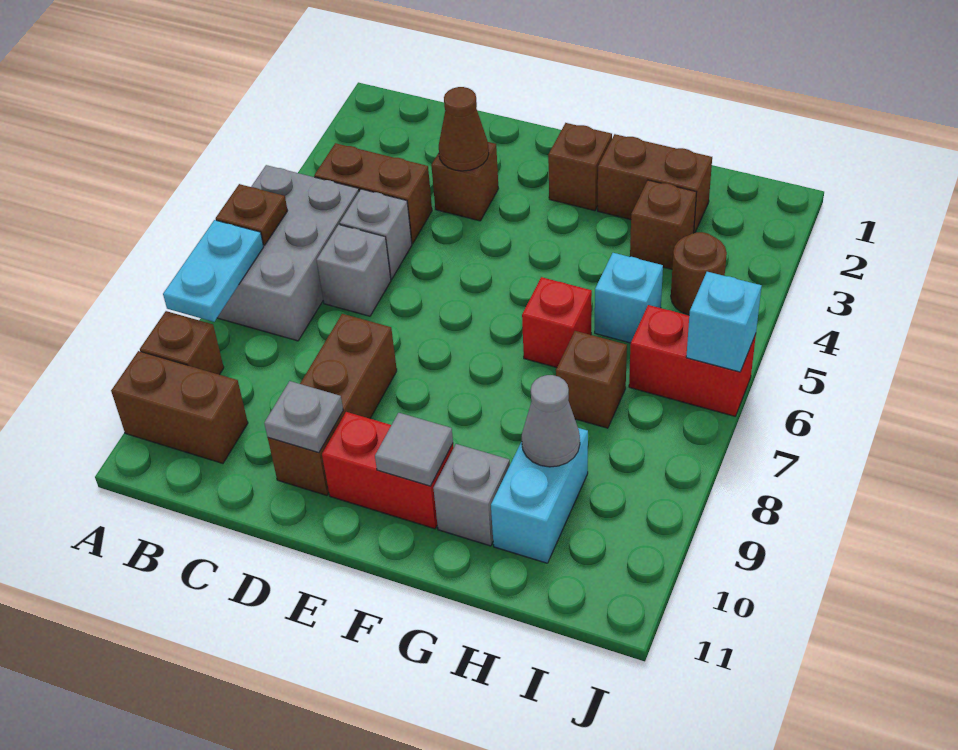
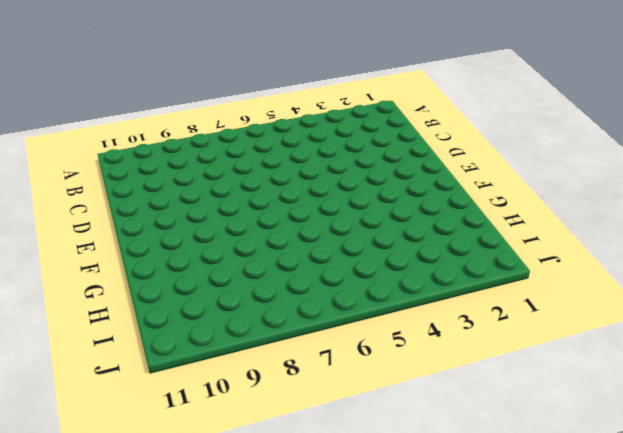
none -> grey brick A5:B7 level 1
none -> brown brick A9 level 1
none -> brown brick A10:B10 level 1

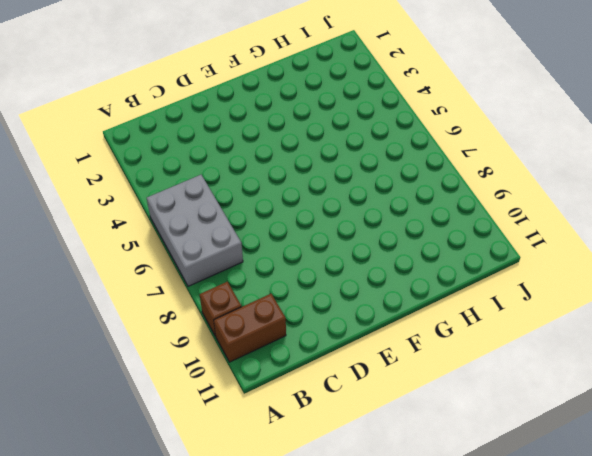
none -> brown brick B4:C4 level 1
none -> grey brick C5 level 1
none -> grey brick C6 level 1

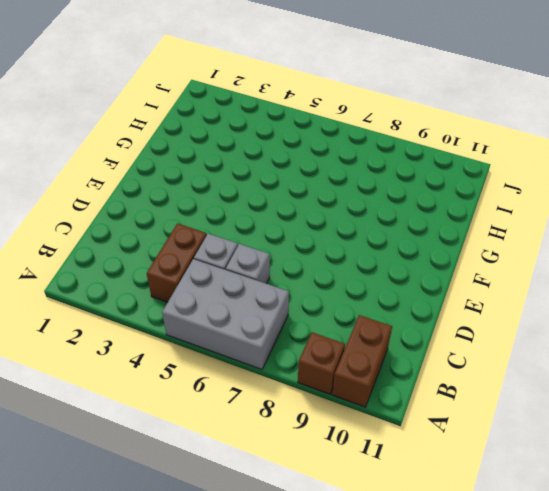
none -> brown brick D3 level 1
none -> brown brick D8:D10 level 1
none -> red brick E10:F10 level 1

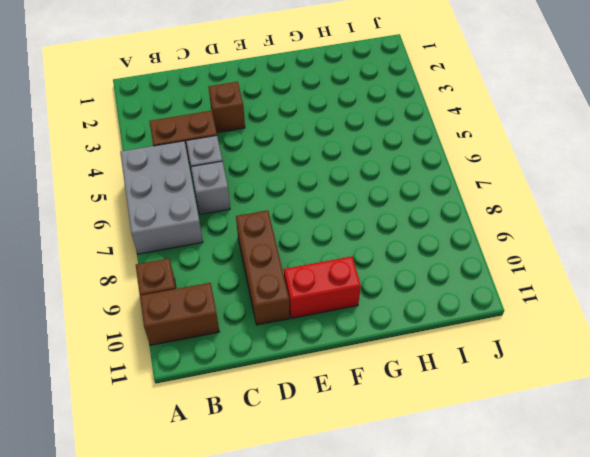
none -> brown brick F2 level 1
none -> brown brick G2:H2 level 1
none -> red brick G6 level 1

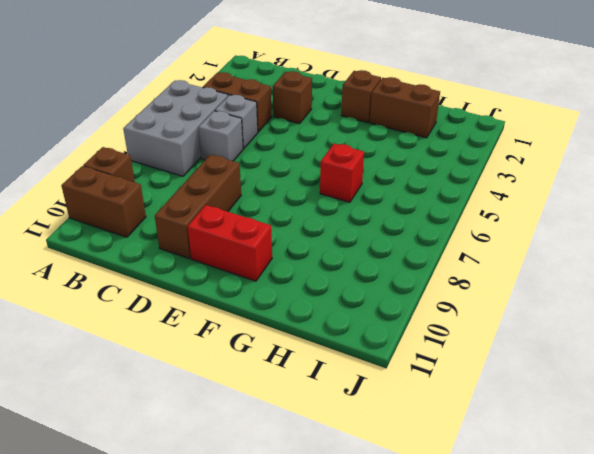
none -> grey brick G10 level 1
none -> brown brick H3 level 1
none -> cyan brick H5 level 1

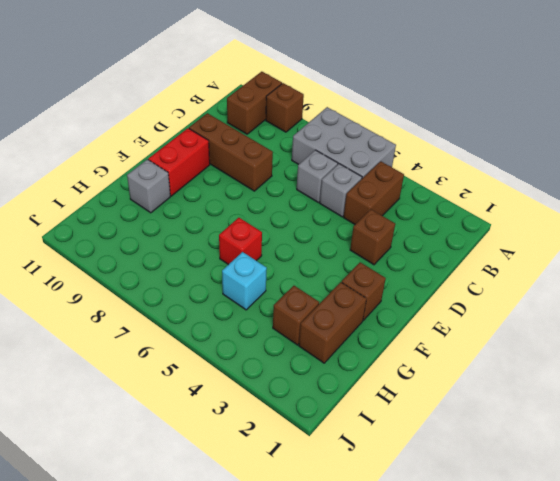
none -> brown brick H7 level 1
none -> cyan brick H9:H10 level 1
none -> brown round brick I4 level 1

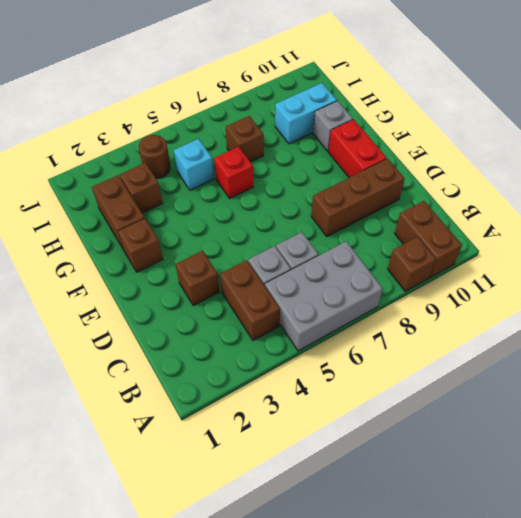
none -> red brick I6:J6 level 1
none -> brown plate A6 level 2
none -> cyan plate A7:A8 level 2

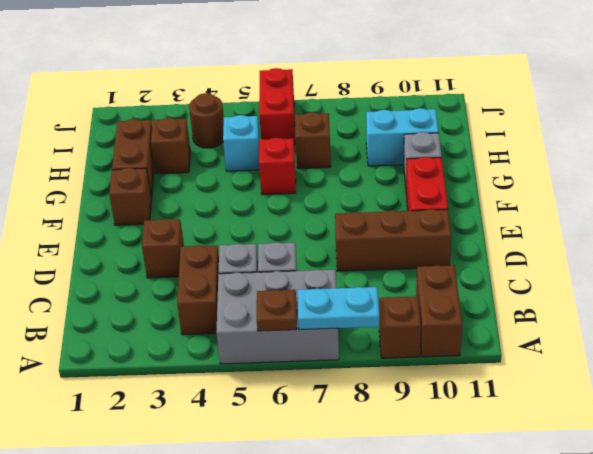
none -> brown cone D3 level 2
none -> grey plate D10 level 2
none -> grey tile F10 level 2

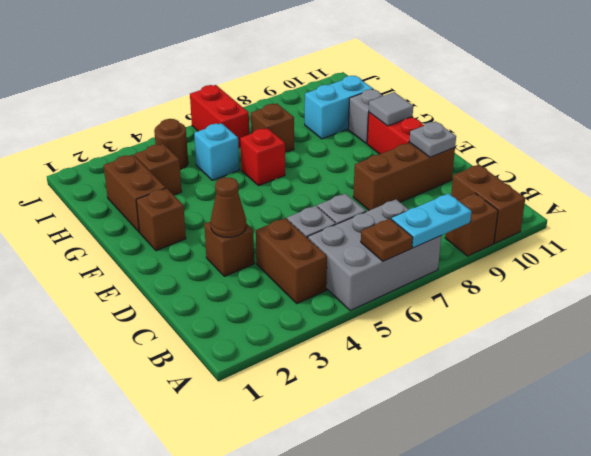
none -> grey cone H9 level 2
none -> cyan brick J6 level 2

